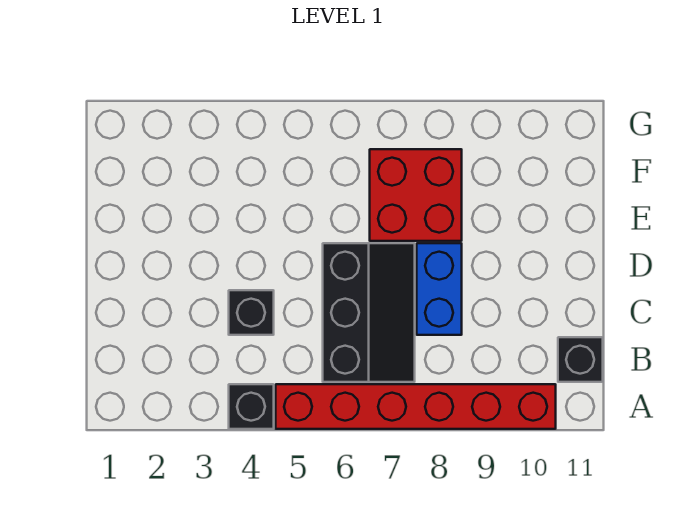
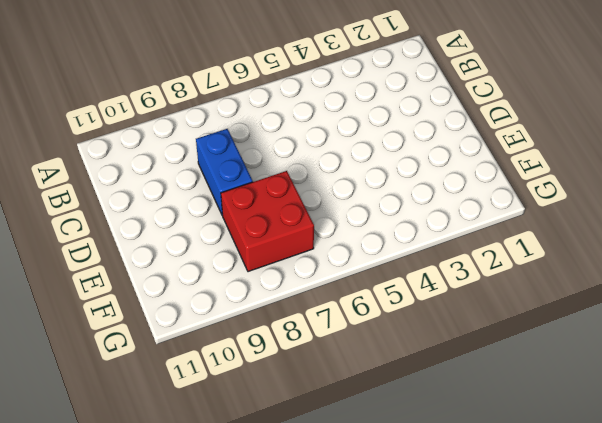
none -> black brick A4 level 1
none -> red brick A5:A10 level 1

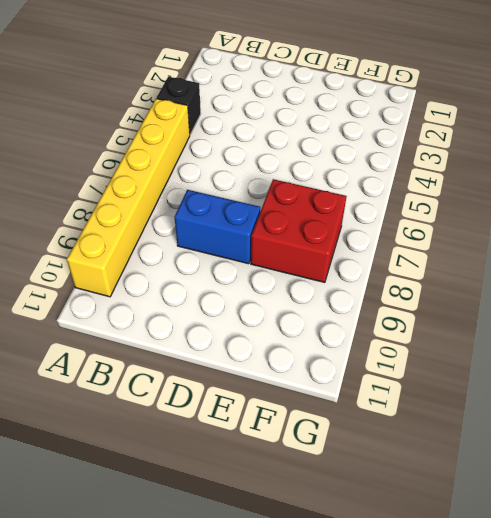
yellow brick A5:A10 level 1 -> red brick A5:A10 level 1
none -> black slope B6:D7 level 1 top 6
none -> black brick B11 level 1

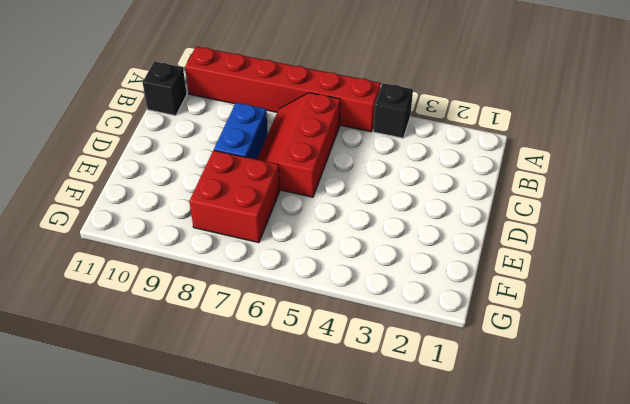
red slope B6:D7 level 1 top 6 -> black slope B6:D7 level 1 top 6
none -> black brick C4 level 1

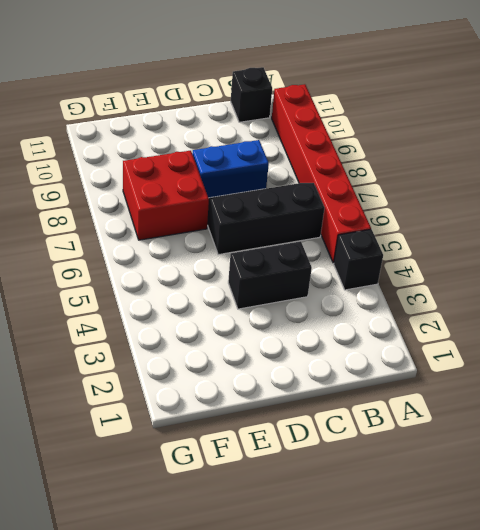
black brick C4:D4 level 1 -> black brick C4 level 1

